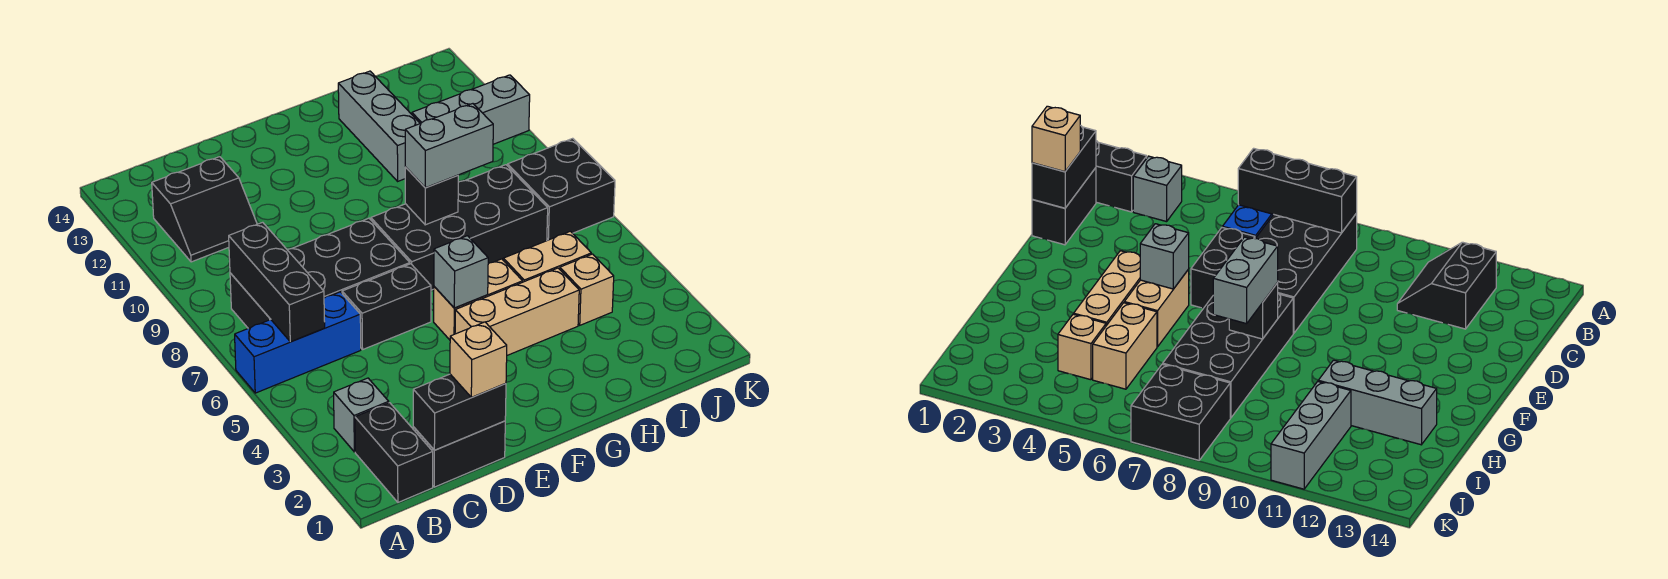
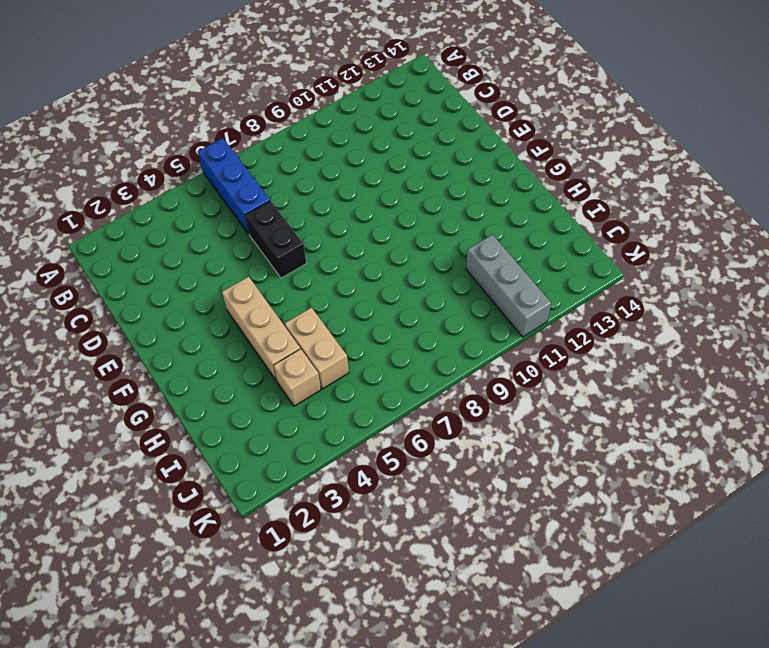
none -> black brick B1:B2 level 1
none -> grey brick B3 level 1
none -> black brick B7:E8 level 1

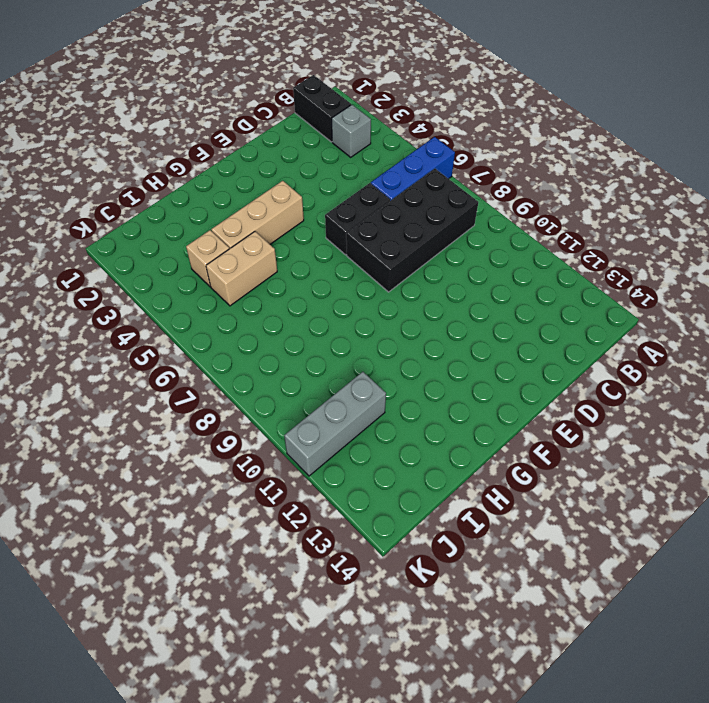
none -> black slope B11:C12 level 1 top 12
none -> black brick C1:D1 level 1
none -> tan brick F5:G5 level 1

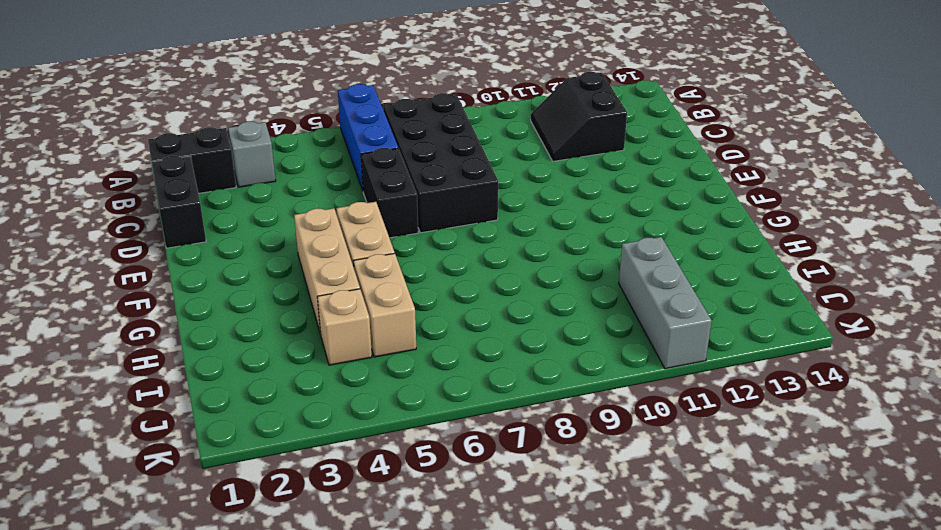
none -> black brick F7:I8 level 1
none -> grey brick H11:H13 level 1
none -> black brick J7:K8 level 1

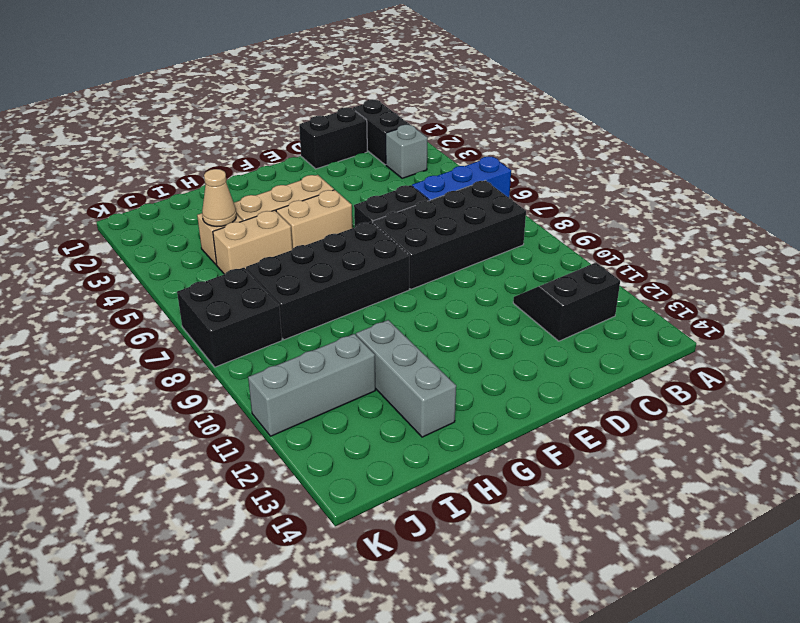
tan cone I4 level 2 -> none
none -> black brick B6:B8 level 2
none -> black brick C1:D1 level 2
none -> grey brick F5 level 2

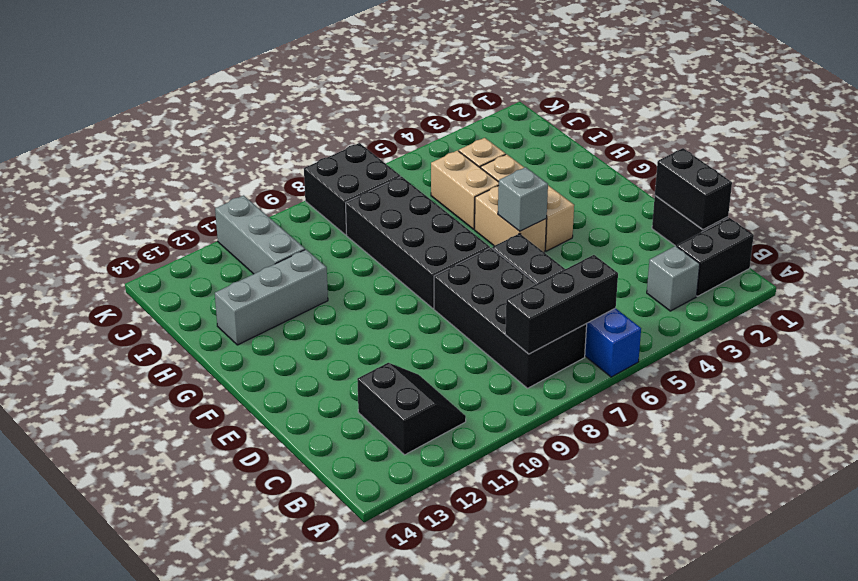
none -> black brick G8 level 2
none -> tan brick D1 level 3
none -> grey brick G8:H8 level 3

